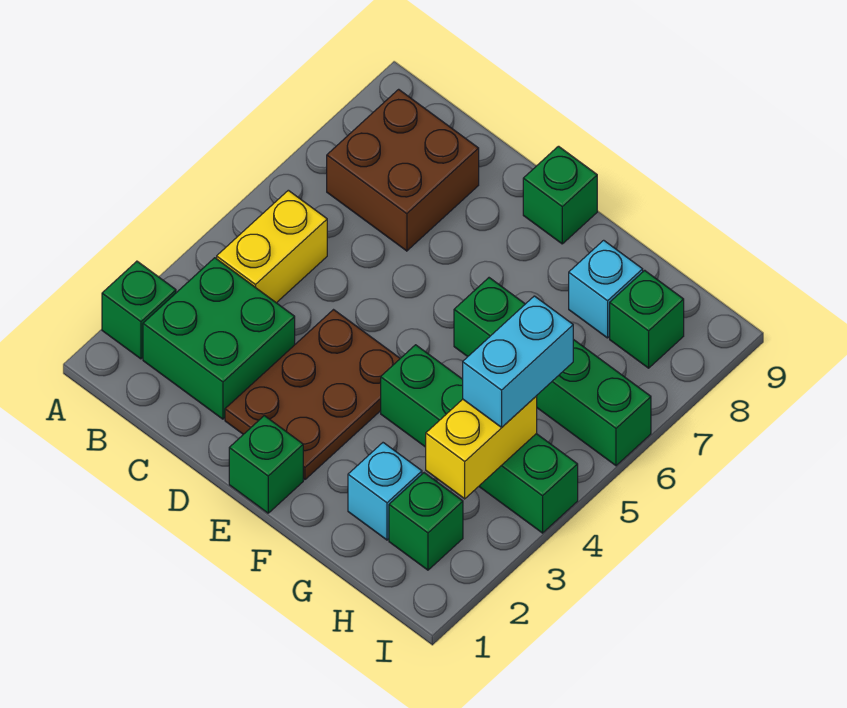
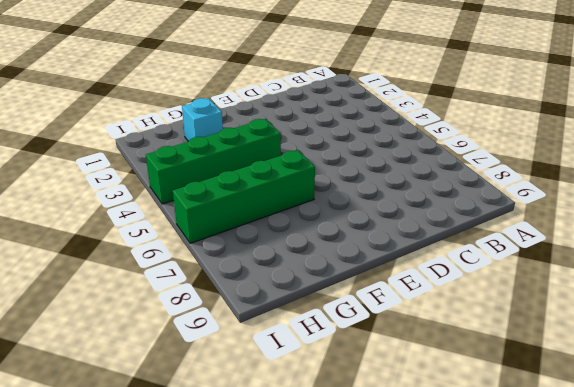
none -> green brick A2 level 1
none -> green brick B2:C3 level 1
none -> yellow brick B4:B5 level 1

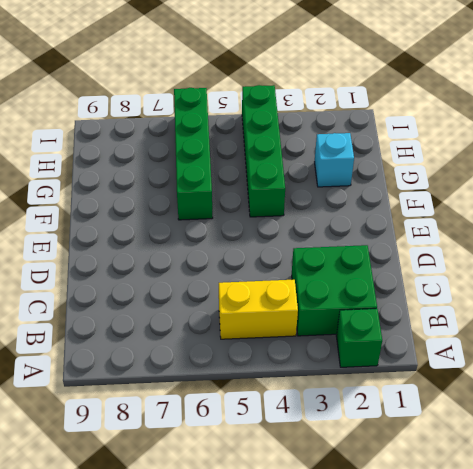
none -> brown brick B7:C8 level 1
none -> brown plate D2:E4 level 1
none -> green brick E1 level 1

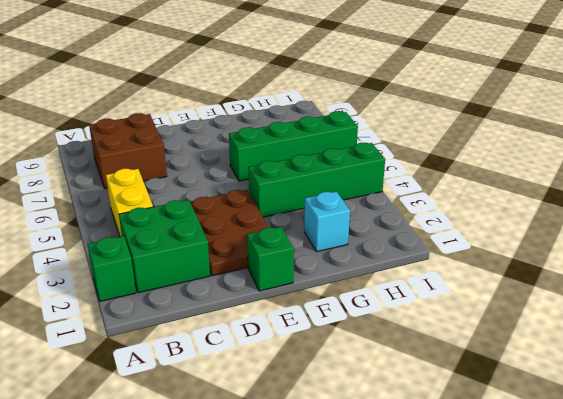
none -> green brick E9 level 1
none -> cyan brick G8 level 1
none -> green brick H2 level 1

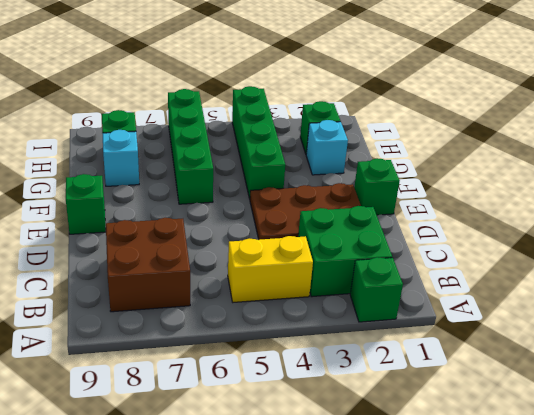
none -> yellow brick H3:H4 level 2
none -> cyan brick H4:H5 level 3

